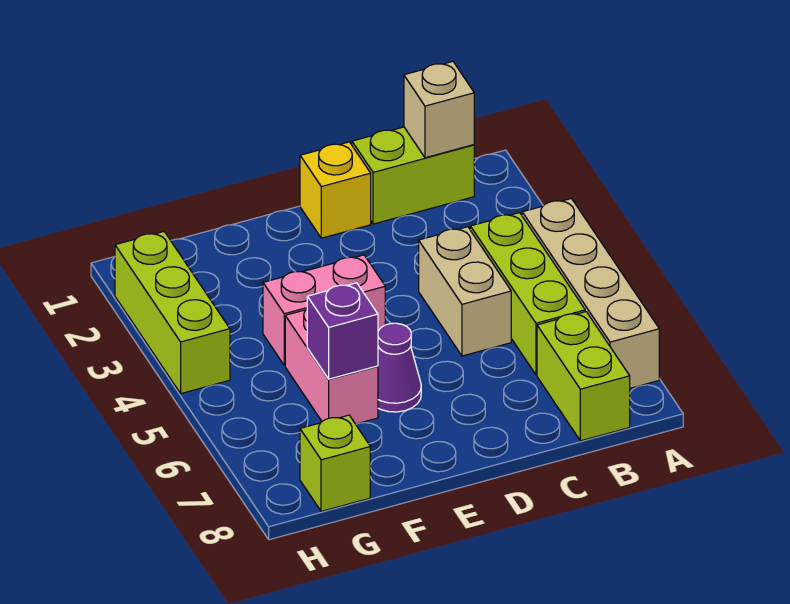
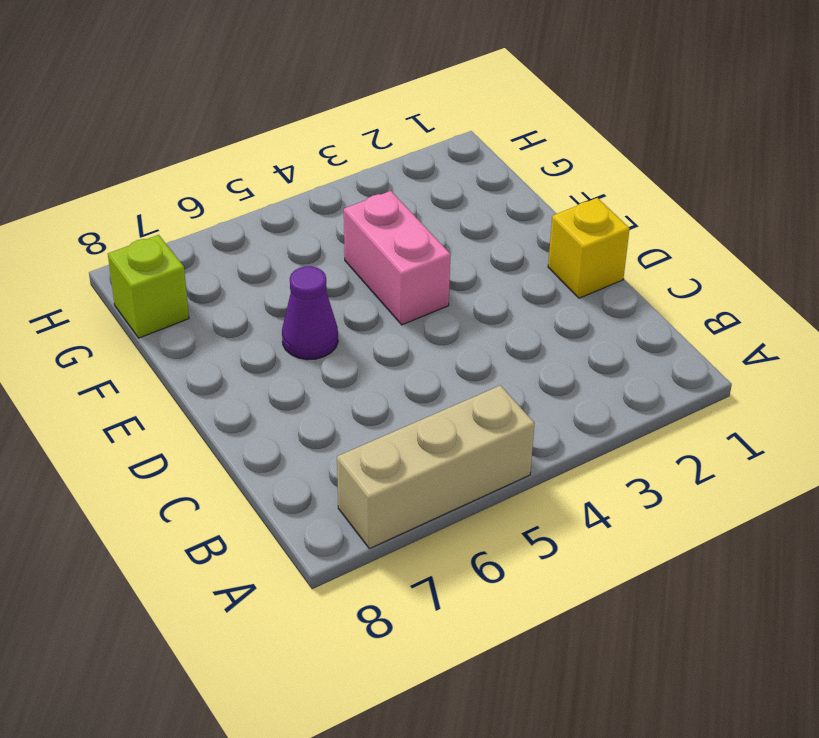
tan brick A5:A7 level 1 -> tan brick A4:A7 level 1
none -> lime brick B1:C1 level 1
none -> lime brick B4:B6 level 1
none -> lime brick B7:B8 level 1

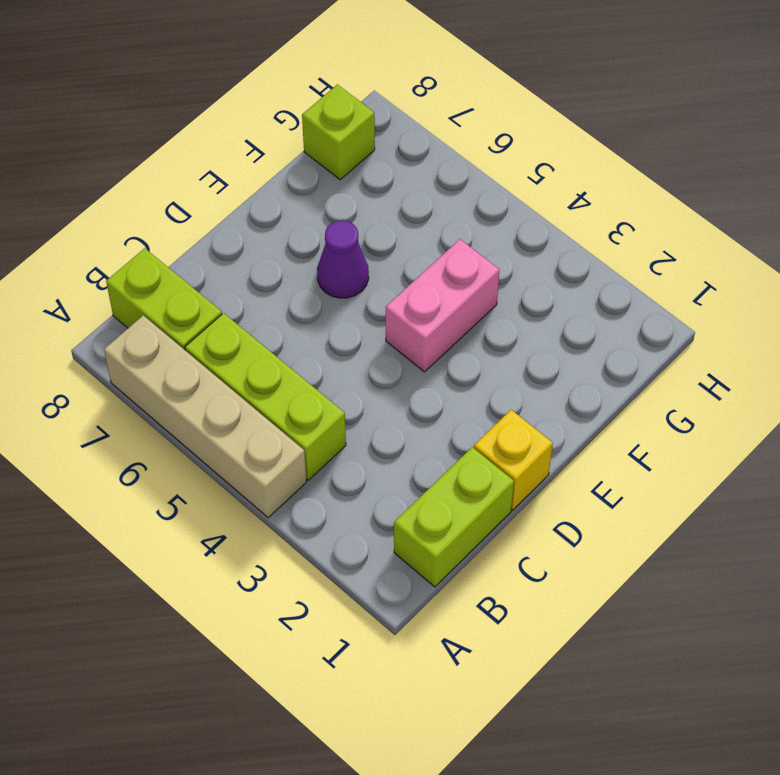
none -> tan brick C4:C5 level 1
none -> pink brick F5:F6 level 1
none -> lime brick H2:H4 level 1

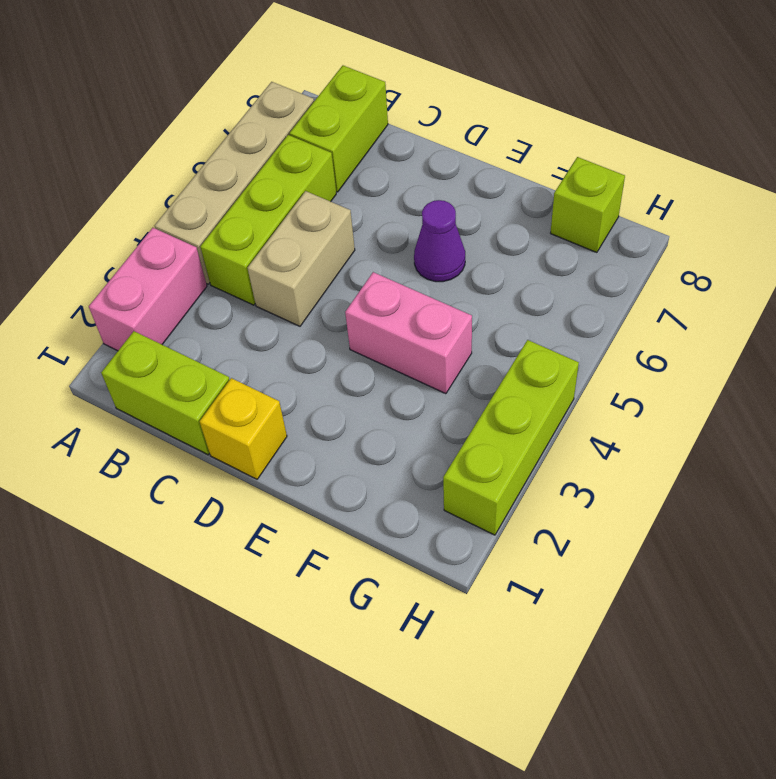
pink brick A2:A3 level 1 -> pink brick F5:F6 level 1
none -> tan brick B1 level 2
none -> purple brick F6 level 2

